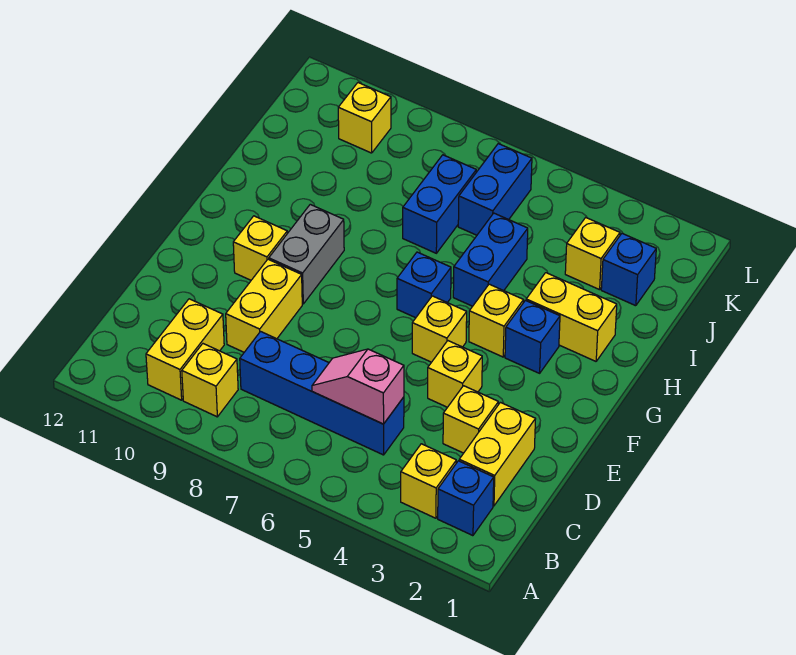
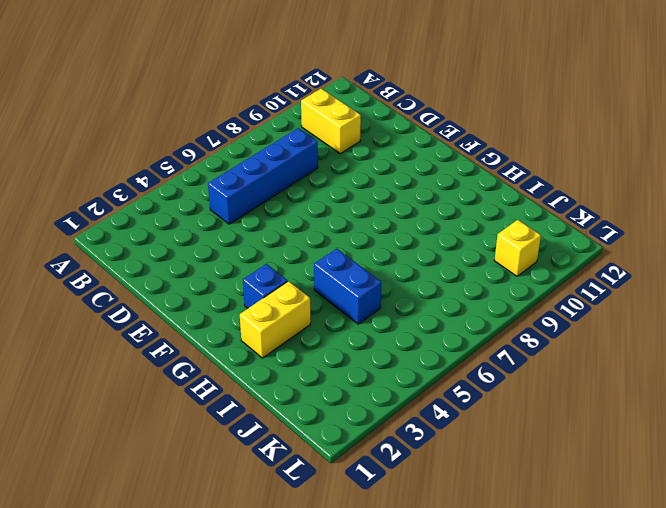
none -> blue brick B2 level 1
none -> yellow brick B3 level 1
none -> yellow brick B9 level 1

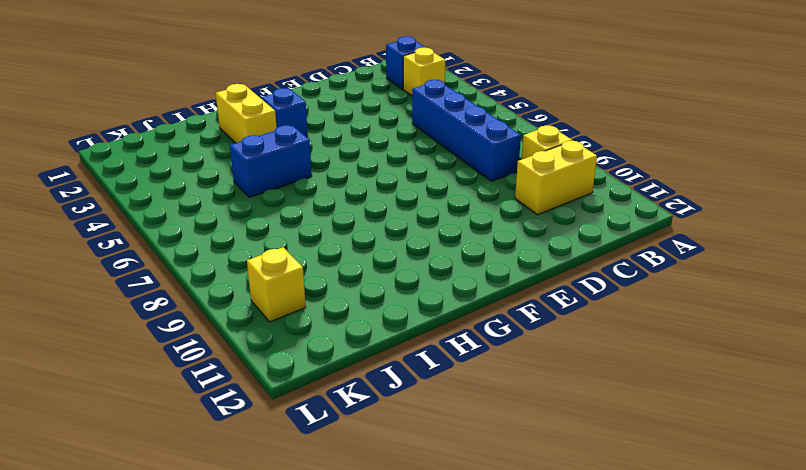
none -> yellow brick C2:D2 level 1
none -> yellow brick D3 level 1
none -> yellow brick D9:E9 level 1

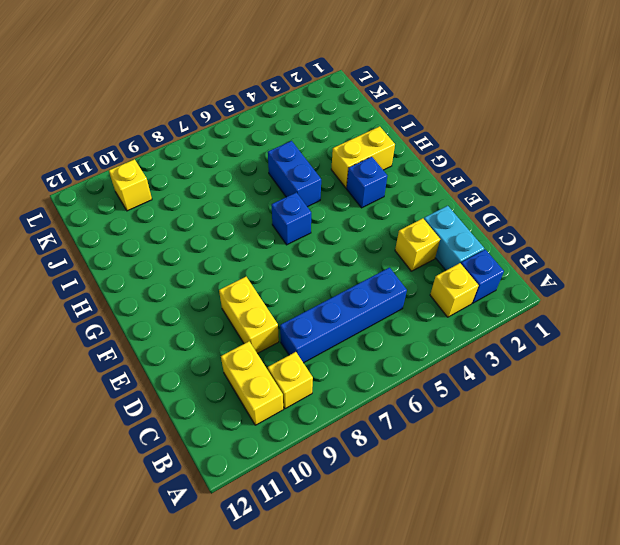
cyan brick C2:D2 level 1 -> yellow brick C2:D2 level 1
none -> yellow brick E4 level 1
none -> yellow brick F5 level 1
none -> grey brick F9:G9 level 1

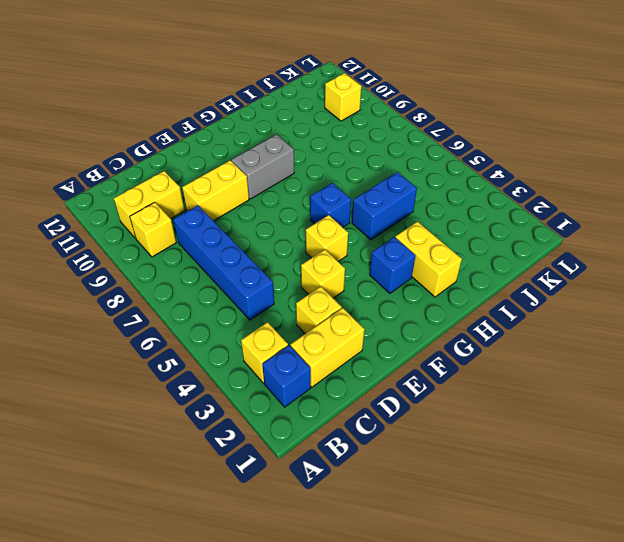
none -> yellow brick F10 level 1
none -> yellow brick G4 level 1
none -> blue brick I7:J7 level 1

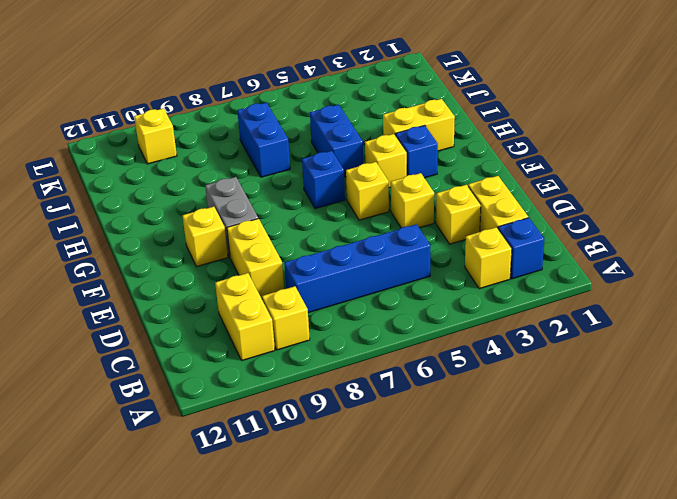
none -> blue brick J2 level 1
none -> yellow brick J3 level 1
none -> blue brick J6:K6 level 1

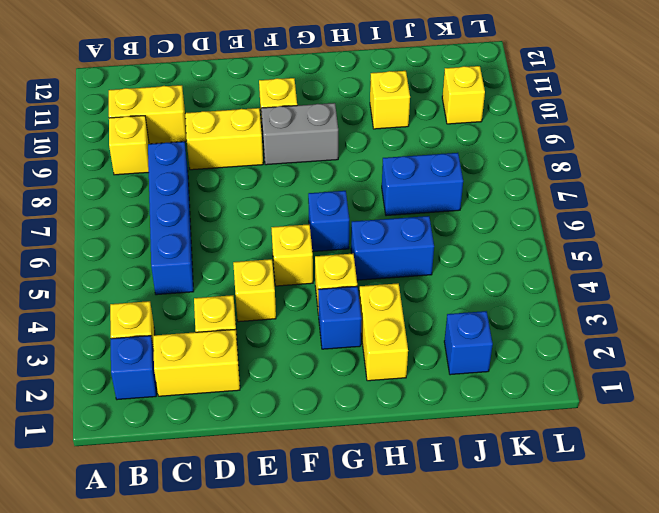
yellow brick I10 level 1 -> yellow brick J3 level 1
none -> blue brick J6:K6 level 1
none -> pink slope C5:C6 level 2 top 5

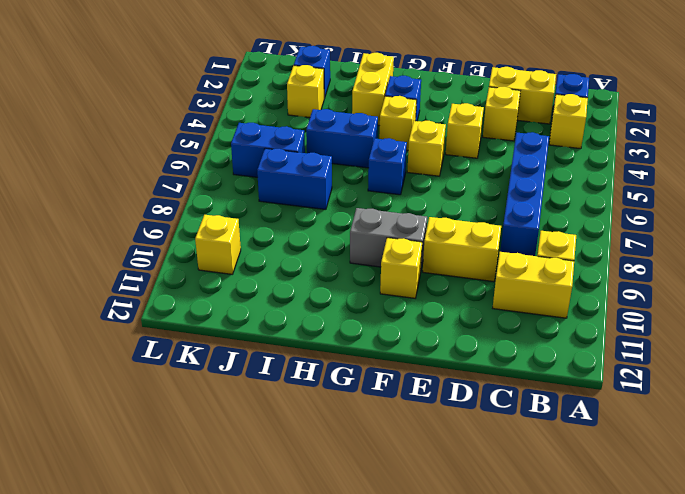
none -> pink slope C5:C6 level 2 top 5

